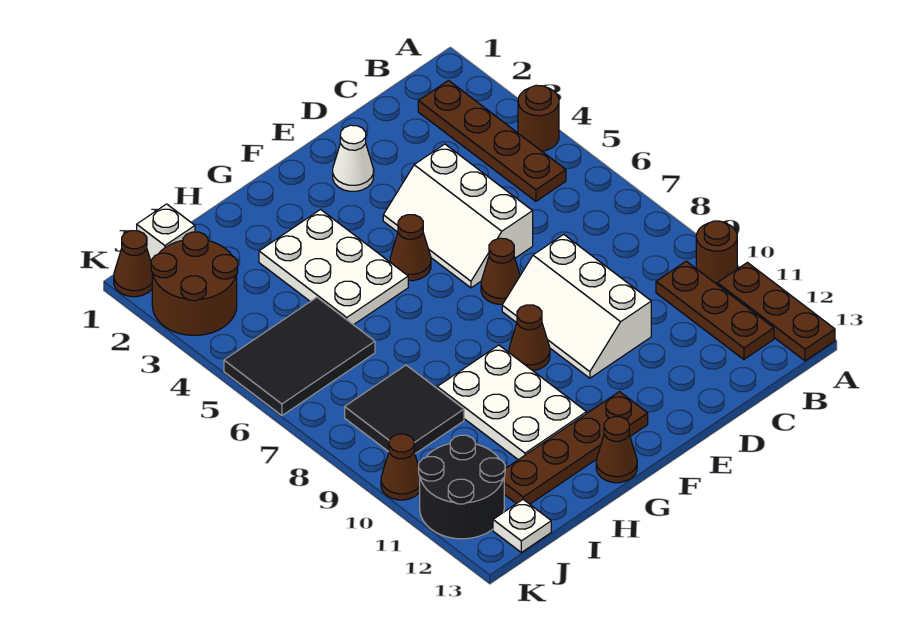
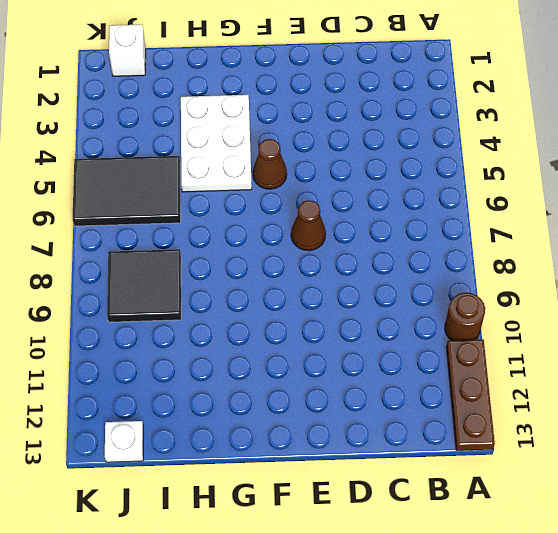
none -> brown round brick A4 level 1
none -> brown plate B2:B5 level 1
none -> brown plate B10:B12 level 1

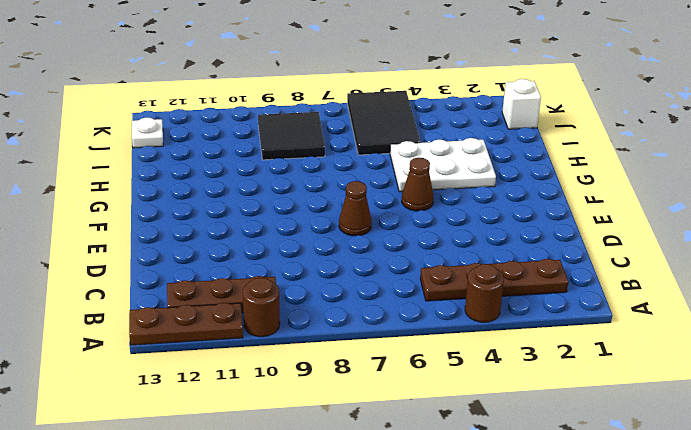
none -> white slope D4:E6 level 1 top D
none -> white slope D8:E10 level 1 top D
none -> white cone E2 level 1

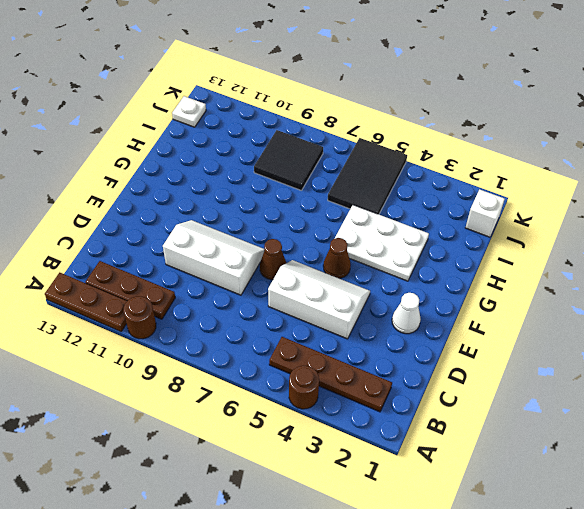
none -> brown cone F9 level 1
none -> brown plate F12:I12 level 1
none -> white plate G9:H11 level 1

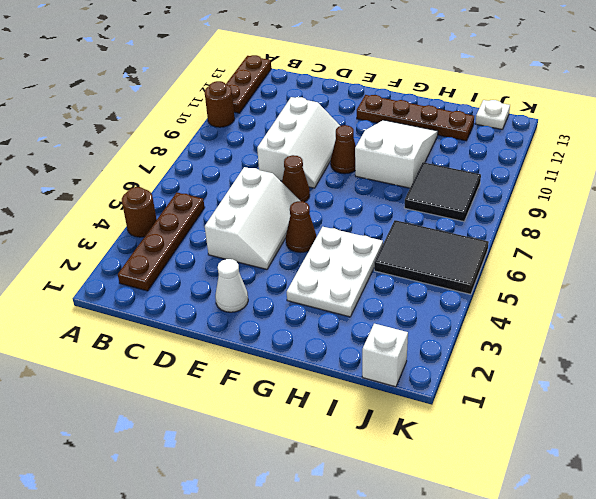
white slope G9:H11 level 1 top 9 -> white plate G9:H11 level 1
none -> brown plate B10:B12 level 1
none -> brown cone G13 level 1
none -> brown round brick J2:K3 level 1

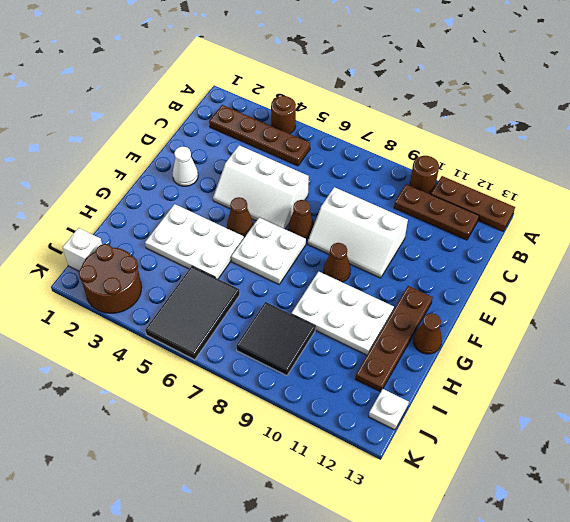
white plate F6:G7 level 1 -> none
none -> black round brick J11:K12 level 1
none -> brown cone K1 level 1
none -> brown cone K10 level 1

